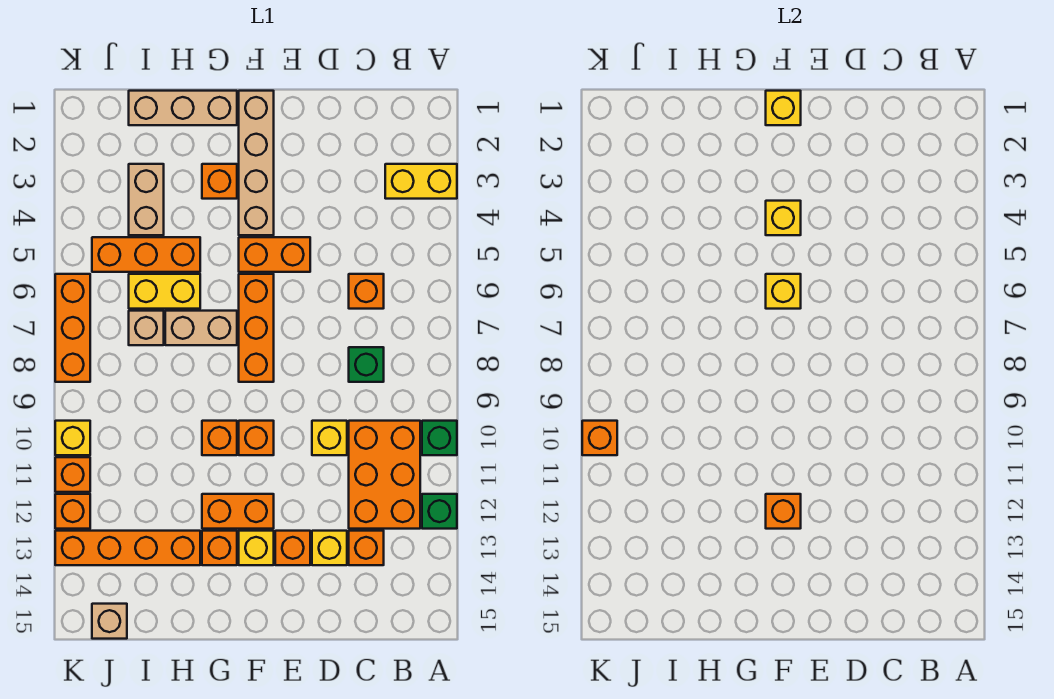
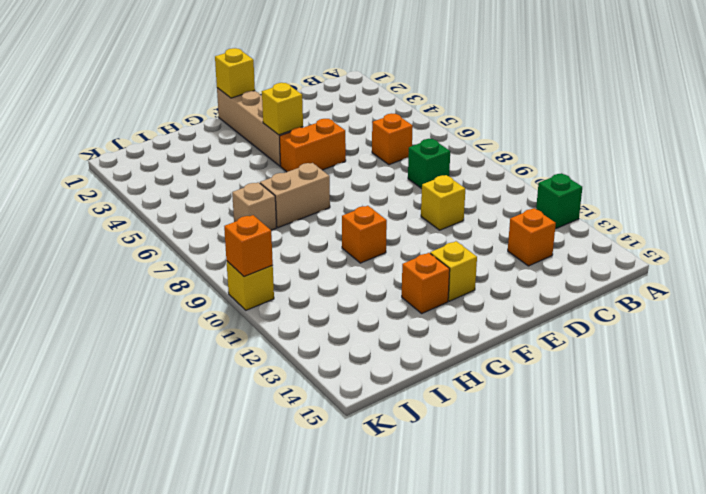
none -> yellow brick A3:B3 level 1
none -> green brick A10 level 1
none -> orange brick B10:C12 level 1
none -> yellow brick D13 level 1

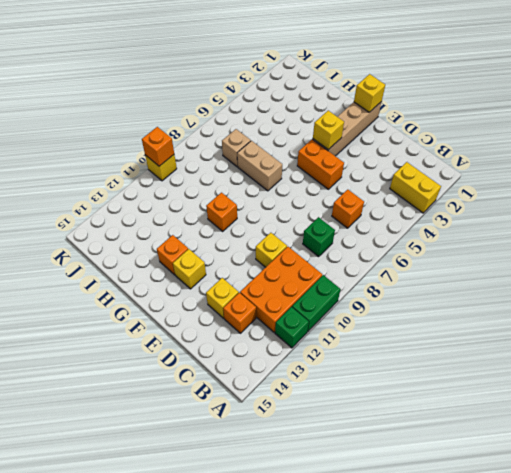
green brick A10:A11 level 1 -> green brick A10 level 1
none -> orange brick E13 level 1
none -> orange brick F6:F8 level 1
none -> orange brick F10 level 1
none -> orange brick F12:G12 level 1

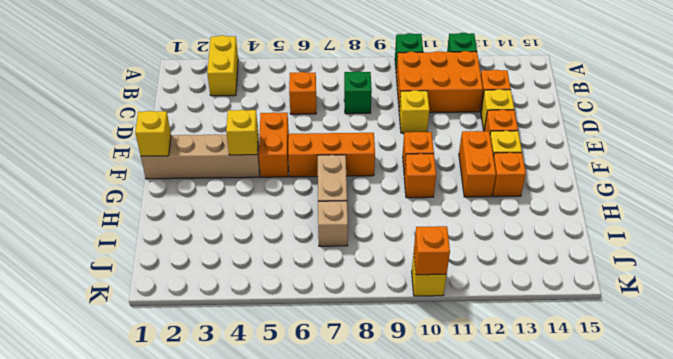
none -> tan brick G1:I1 level 1
none -> orange brick G3 level 1
none -> orange brick H5:J5 level 1
none -> yellow brick H6:I6 level 1

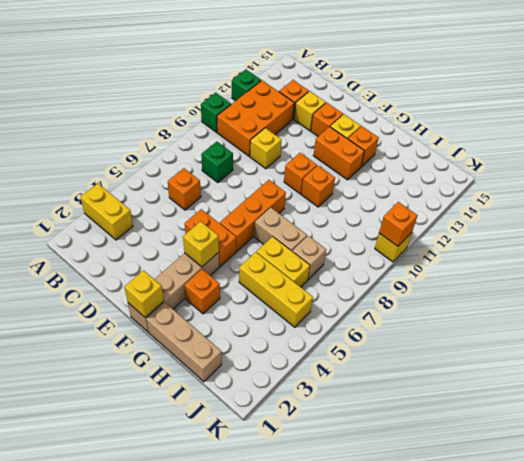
yellow brick H5:J5 level 1 -> orange brick H5:J5 level 1
none -> orange brick H13:K13 level 1
none -> tan brick I3:I4 level 1
none -> tan brick J15 level 1
none -> orange brick K6:K8 level 1

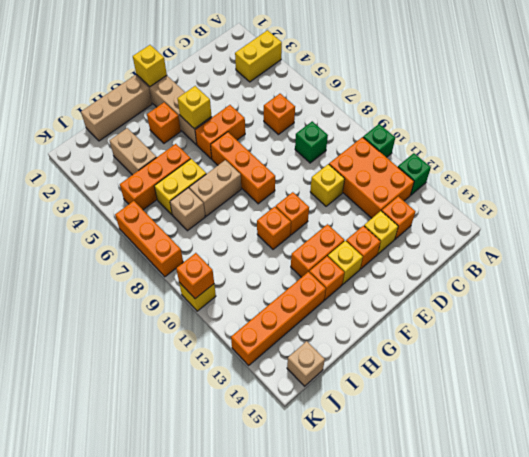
none -> orange brick K11 level 1
none -> orange brick K12 level 1
none -> yellow brick F6 level 2
none -> orange brick F12 level 2

